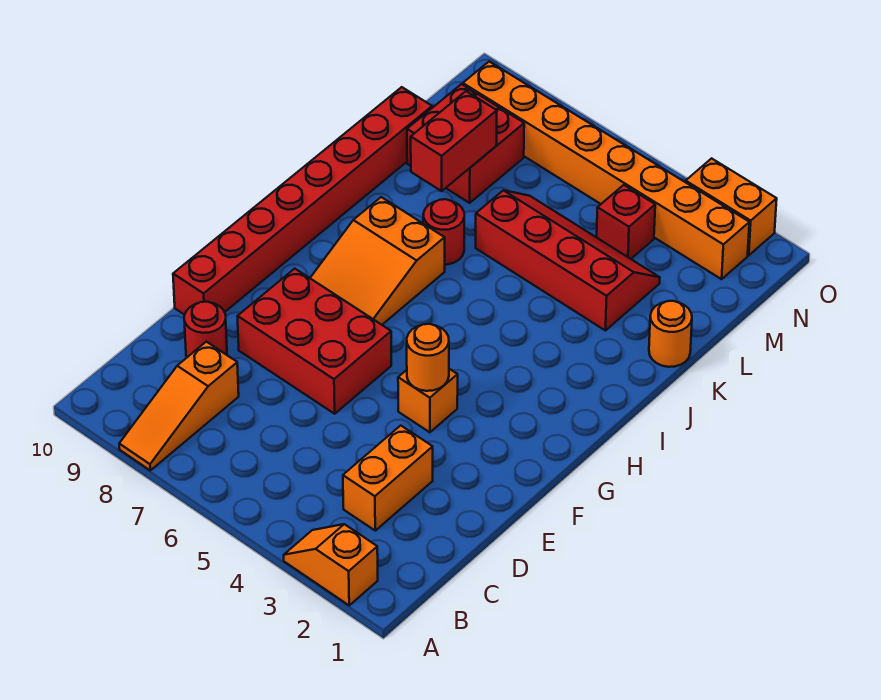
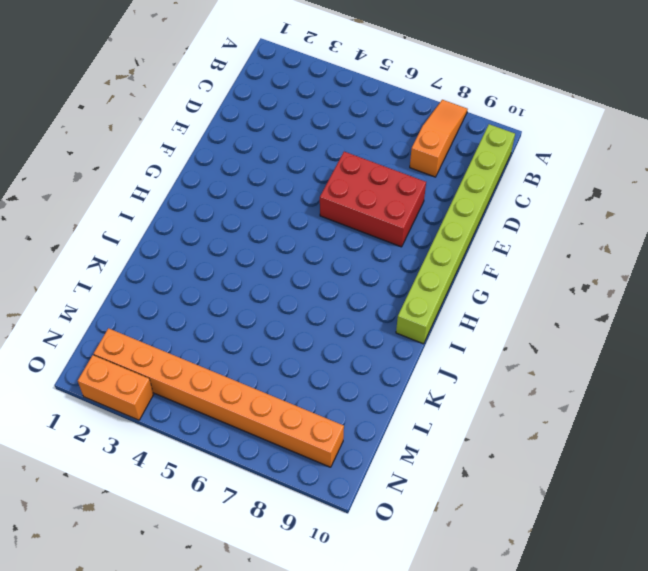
lime brick B10:I10 level 1 -> red brick E10:L10 level 1
none -> orange slope A2:A3 level 1 top 2
none -> orange brick C3:D3 level 1
none -> red round brick D9 level 1

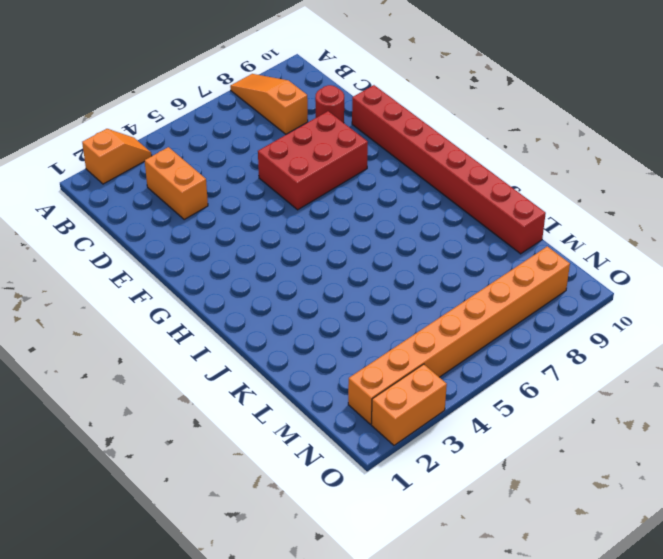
none -> orange brick F4 level 1
none -> orange slope G7:I8 level 1 top I
none -> red round brick J7 level 1

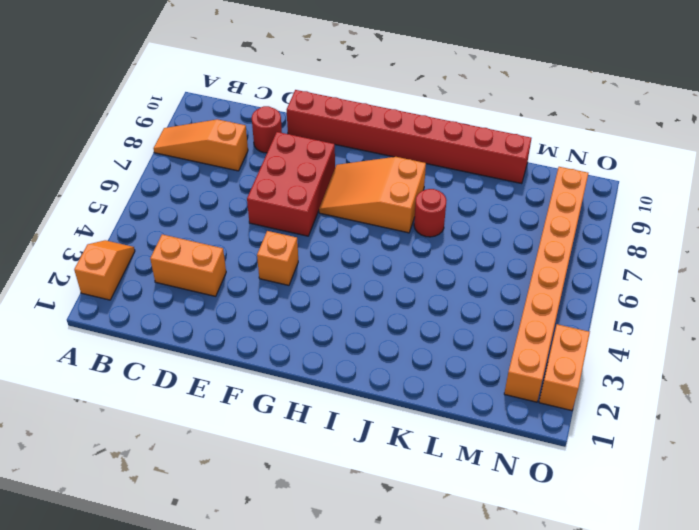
none -> orange round brick K1 level 1
none -> red slope K3:L6 level 1 top K
none -> red brick L8:M9 level 1

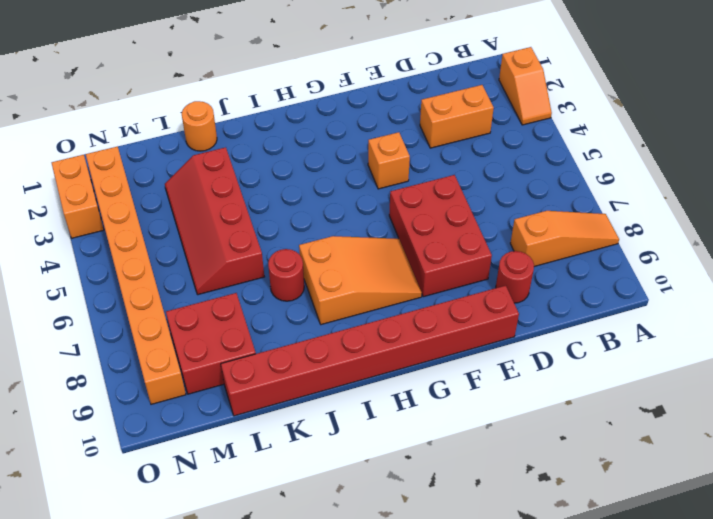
none -> red brick M4 level 1
none -> orange round brick F4 level 2
none -> red brick K8:L8 level 2

